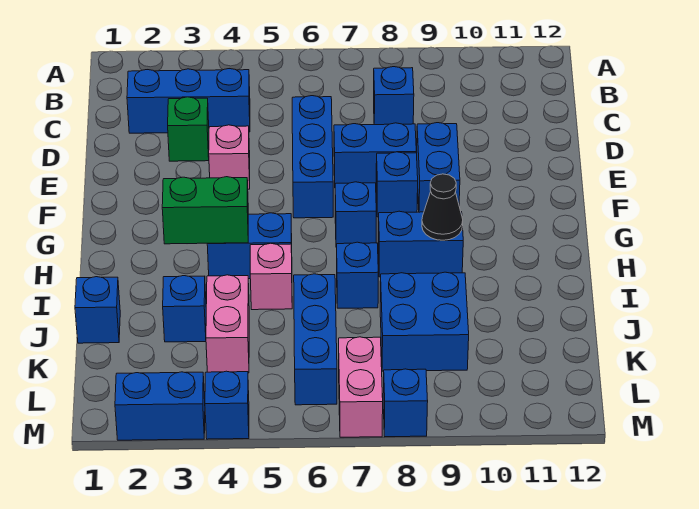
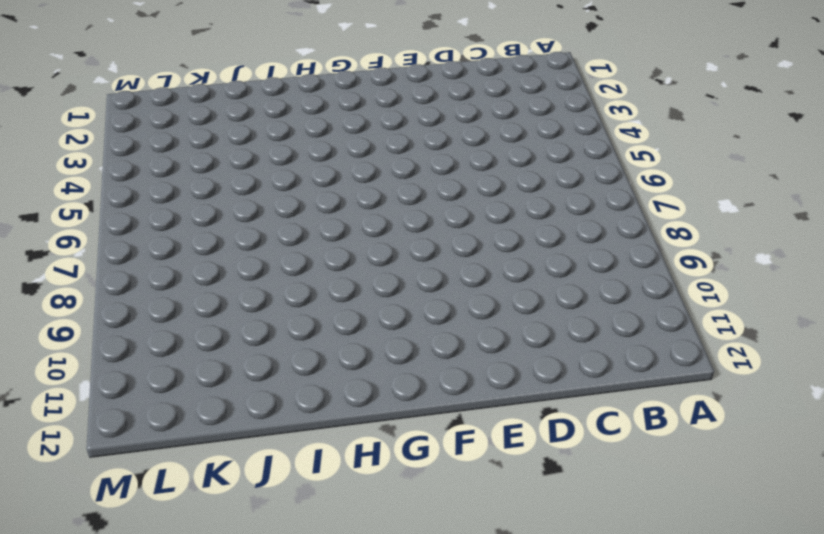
none -> blue brick C2:C4 level 1
none -> blue brick C8 level 1
none -> green brick D3 level 1

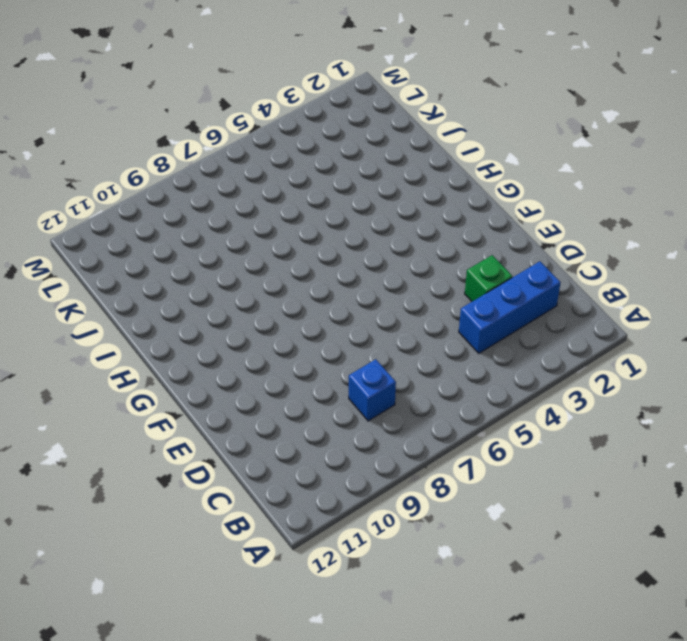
none -> blue brick D6:F6 level 1
none -> pink brick E4 level 1
none -> blue brick E7:E8 level 1

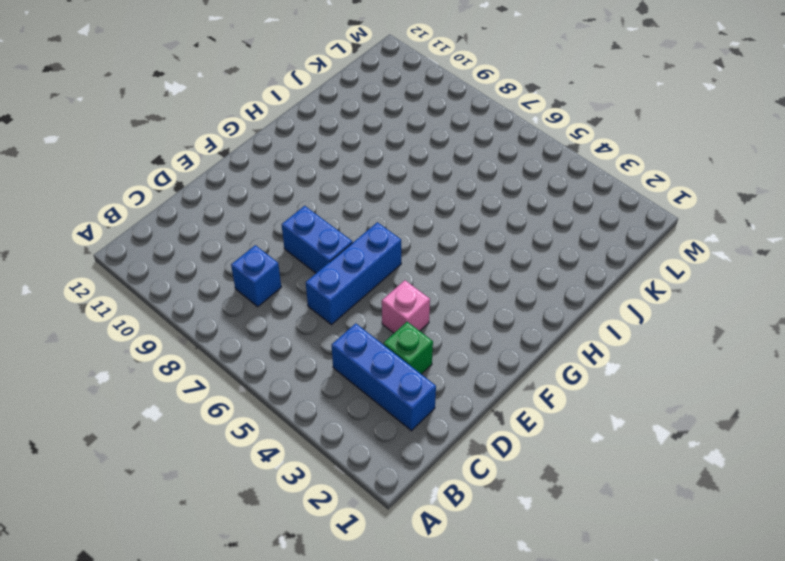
none -> blue brick E9:F9 level 1
none -> blue brick F8 level 1
none -> blue brick G7 level 1

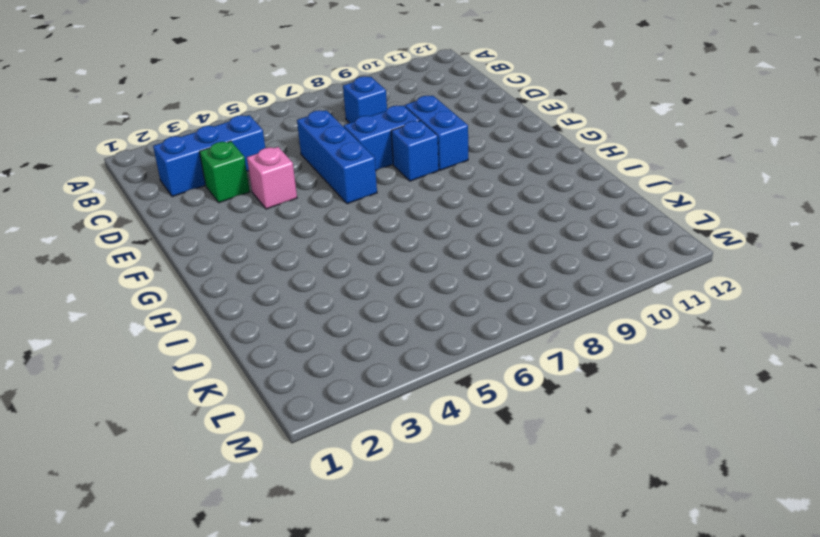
none -> blue brick G7 level 1
none -> blue brick H4:H5 level 1
none -> blue brick H8:H9 level 1

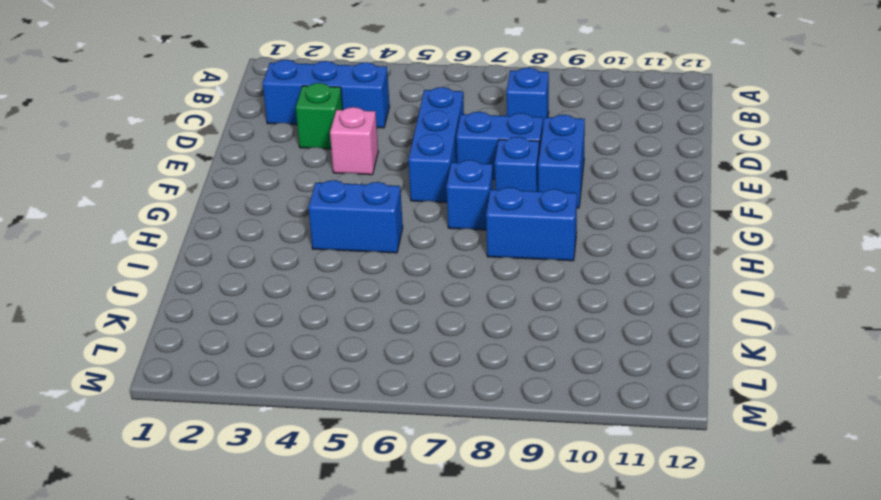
none -> pink brick I5 level 1
none -> blue brick I7 level 1
none -> blue brick J1 level 1

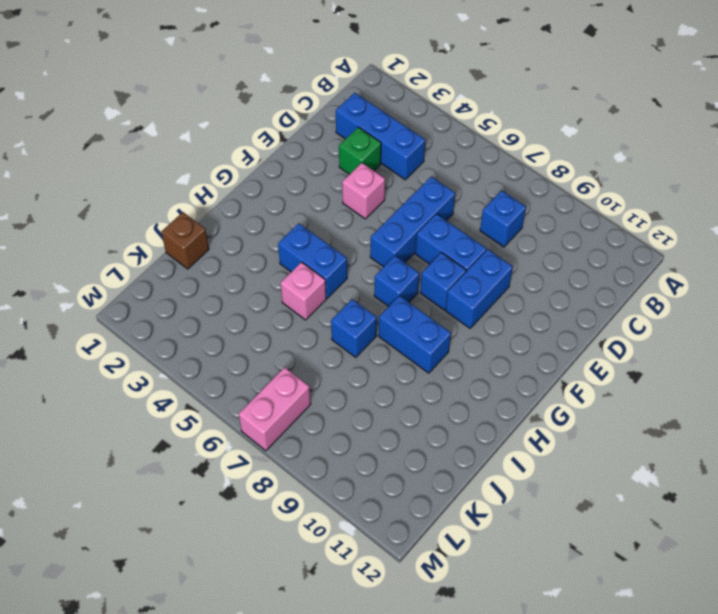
brown brick J1 level 1 -> blue brick J1 level 1
none -> blue brick J3 level 1
none -> pink brick J4:K4 level 1
none -> blue brick J6:L6 level 1

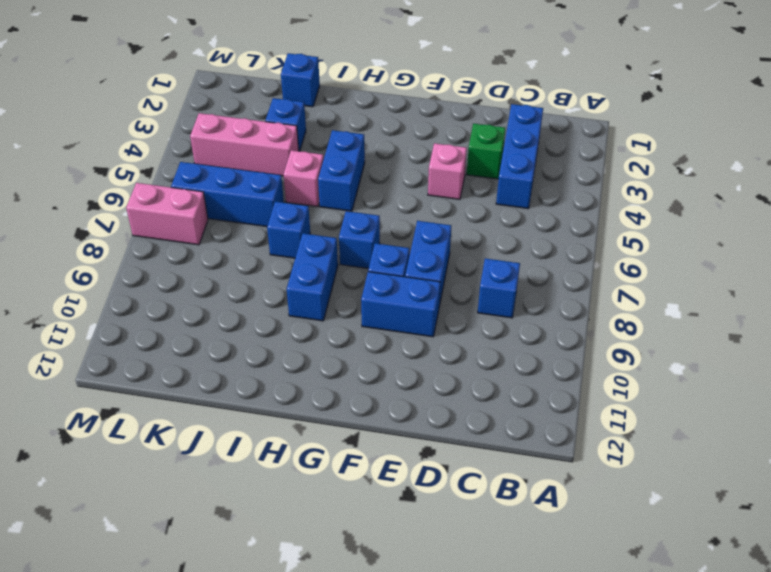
pink brick J4:L4 level 1 -> pink brick J4:K4 level 1
none -> blue brick D6:F6 level 1
none -> blue brick J8:K9 level 1
none -> blue brick M2:M3 level 1

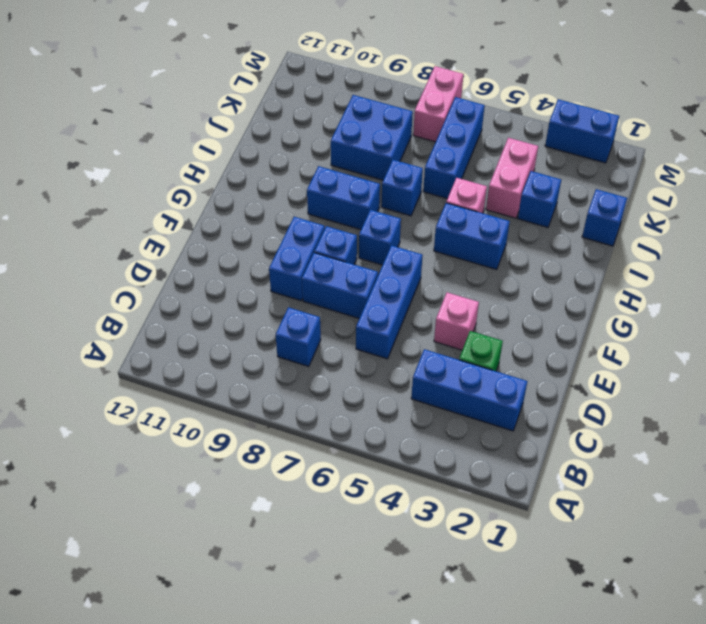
none -> blue brick M4 level 1
none -> blue brick M8 level 1
none -> green brick H3:H4 level 2

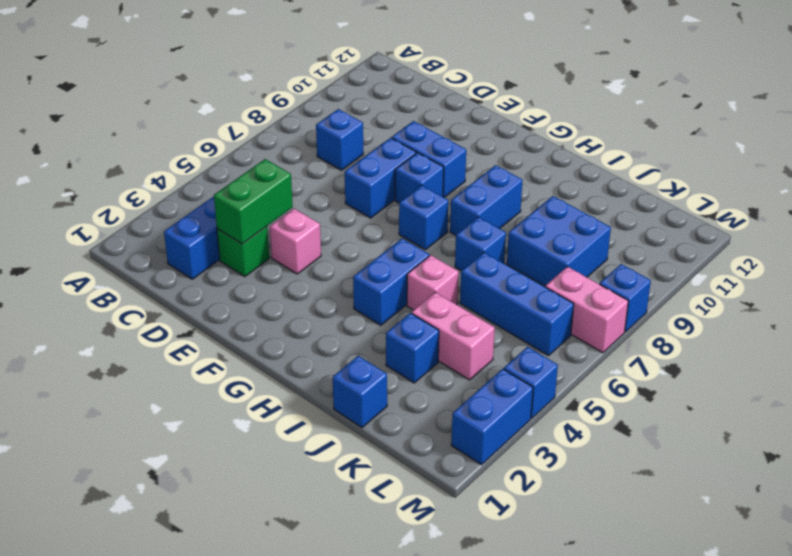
green brick D3:D4 level 2 -> green brick H3:H4 level 2
none -> blue brick D6:F6 level 1
none -> black cone H9 level 2

